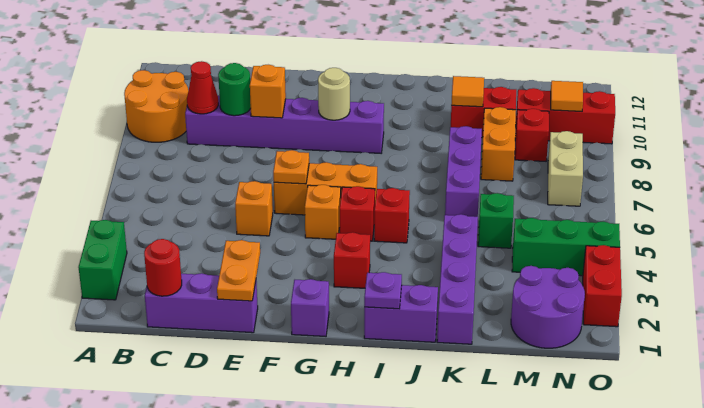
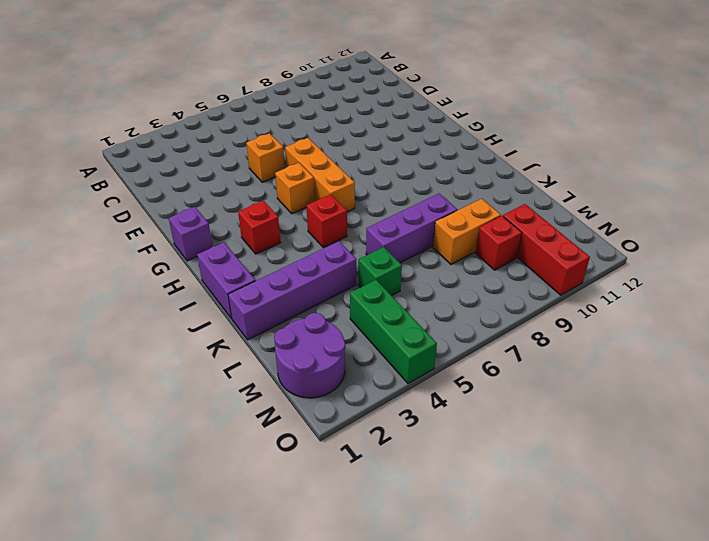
none -> green brick A2:A3 level 1
none -> orange round brick A9:B10 level 1
none -> purple brick C1:E1 level 1
none -> purple brick C9:H9 level 1

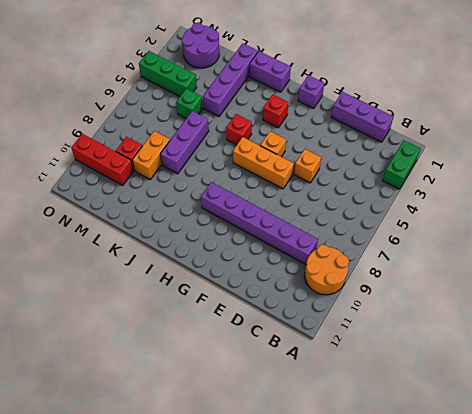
none -> red brick H5 level 1
none -> red brick K10:L10 level 1
none -> tan brick N7:N8 level 1
none -> red brick O2:O3 level 1

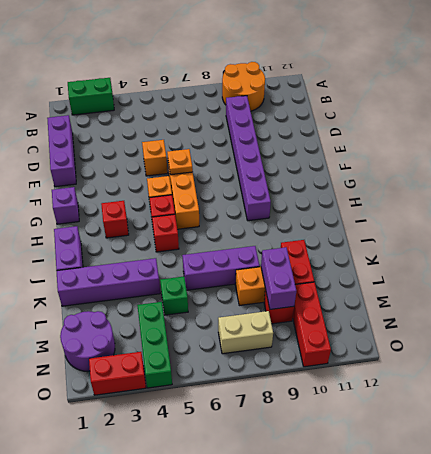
purple brick L9:M9 level 2 -> none
none -> red round brick C1 level 2
none -> red cone C9 level 2
none -> green round brick D9 level 2
none -> orange plate E1:E2 level 2

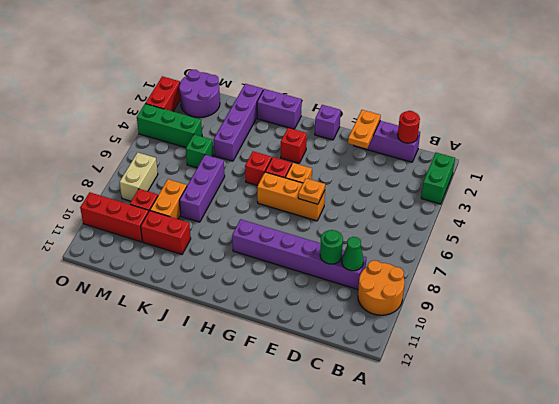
green cone C9 level 2 -> red cone C9 level 2
none -> orange brick E5 level 1
none -> orange brick E9 level 2
none -> tan round brick G9 level 2
none -> purple plate I1 level 2

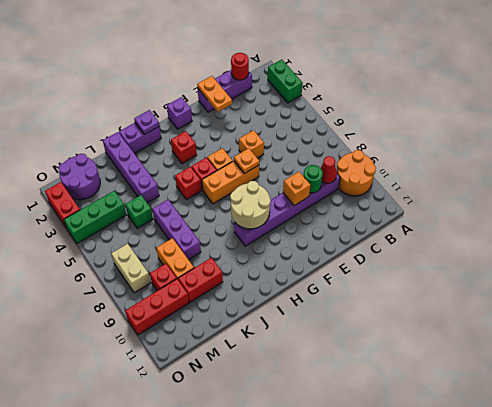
tan round brick G8:H9 level 2 -> tan round brick G9 level 2
none -> orange tile K10 level 2
none -> orange tile N10 level 2

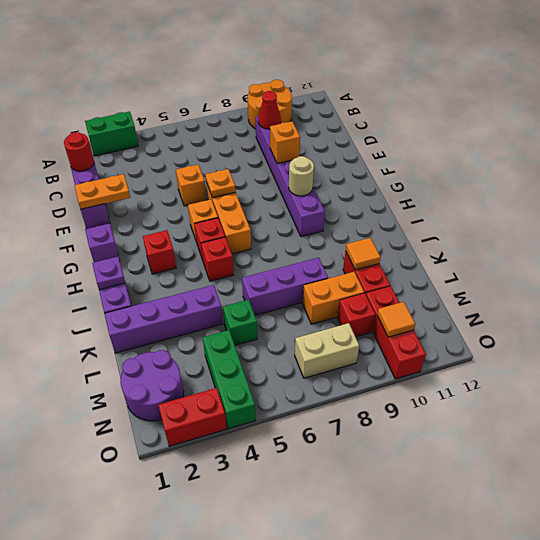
none -> green round brick D9 level 2

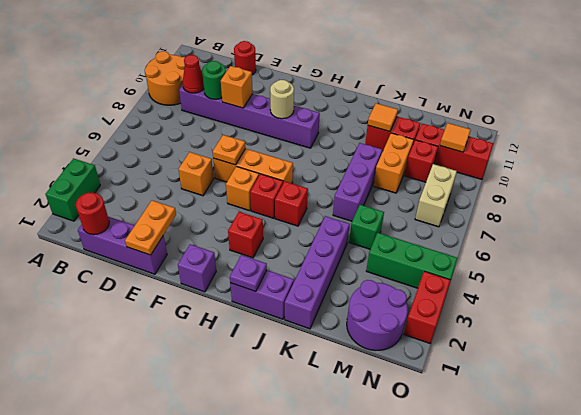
red round brick D12 level 1 -> none

